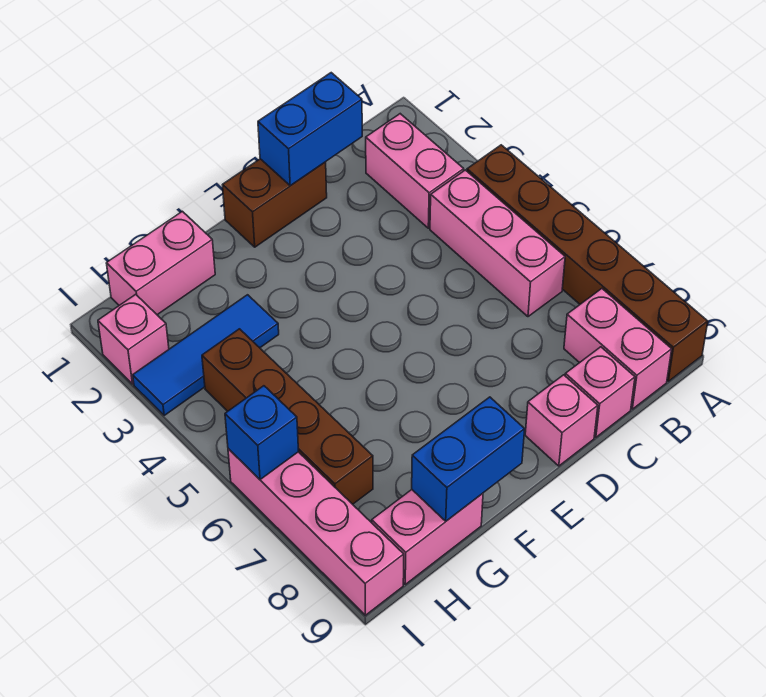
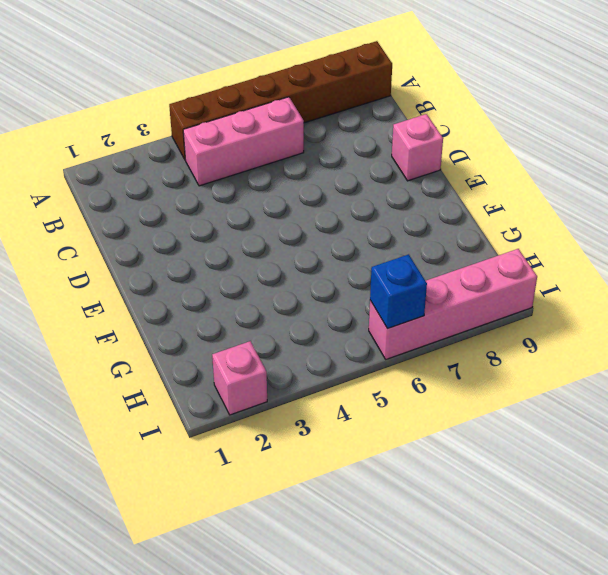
none -> pink brick B2:B3 level 1
none -> pink brick B8:B9 level 1
none -> pink brick C9 level 1

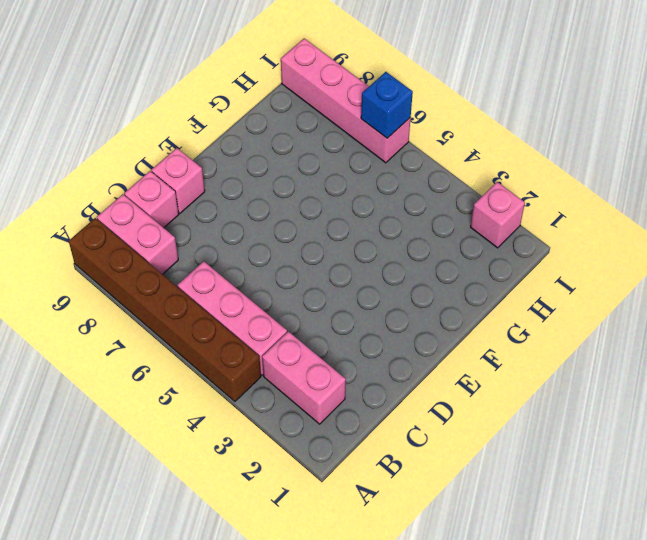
none -> brown brick D1:E1 level 1
none -> pink brick G1:H1 level 1
none -> blue tile G3:I3 level 1

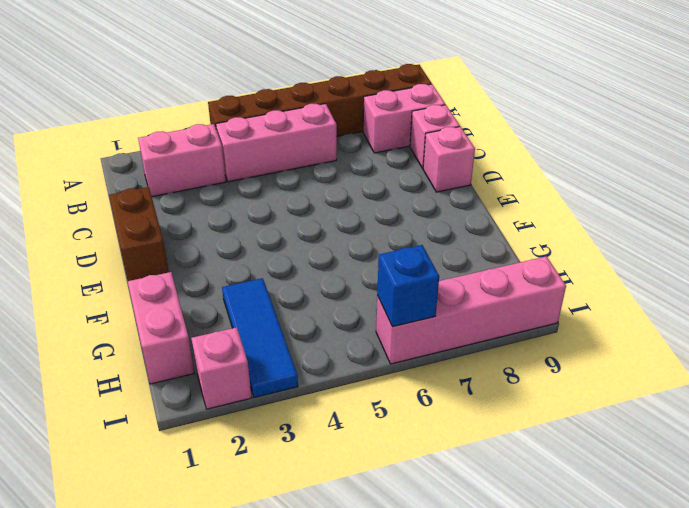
none -> pink brick G9:H9 level 1
none -> brown brick H4:H7 level 1
none -> blue brick C1:D1 level 2

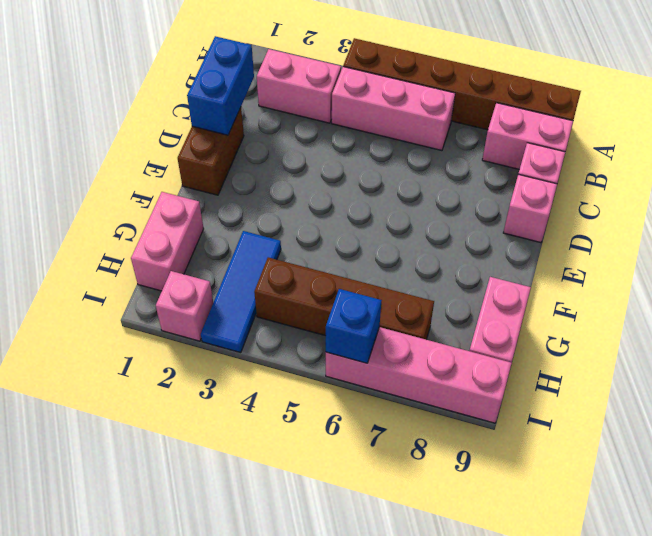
none -> blue brick F9:G9 level 2

